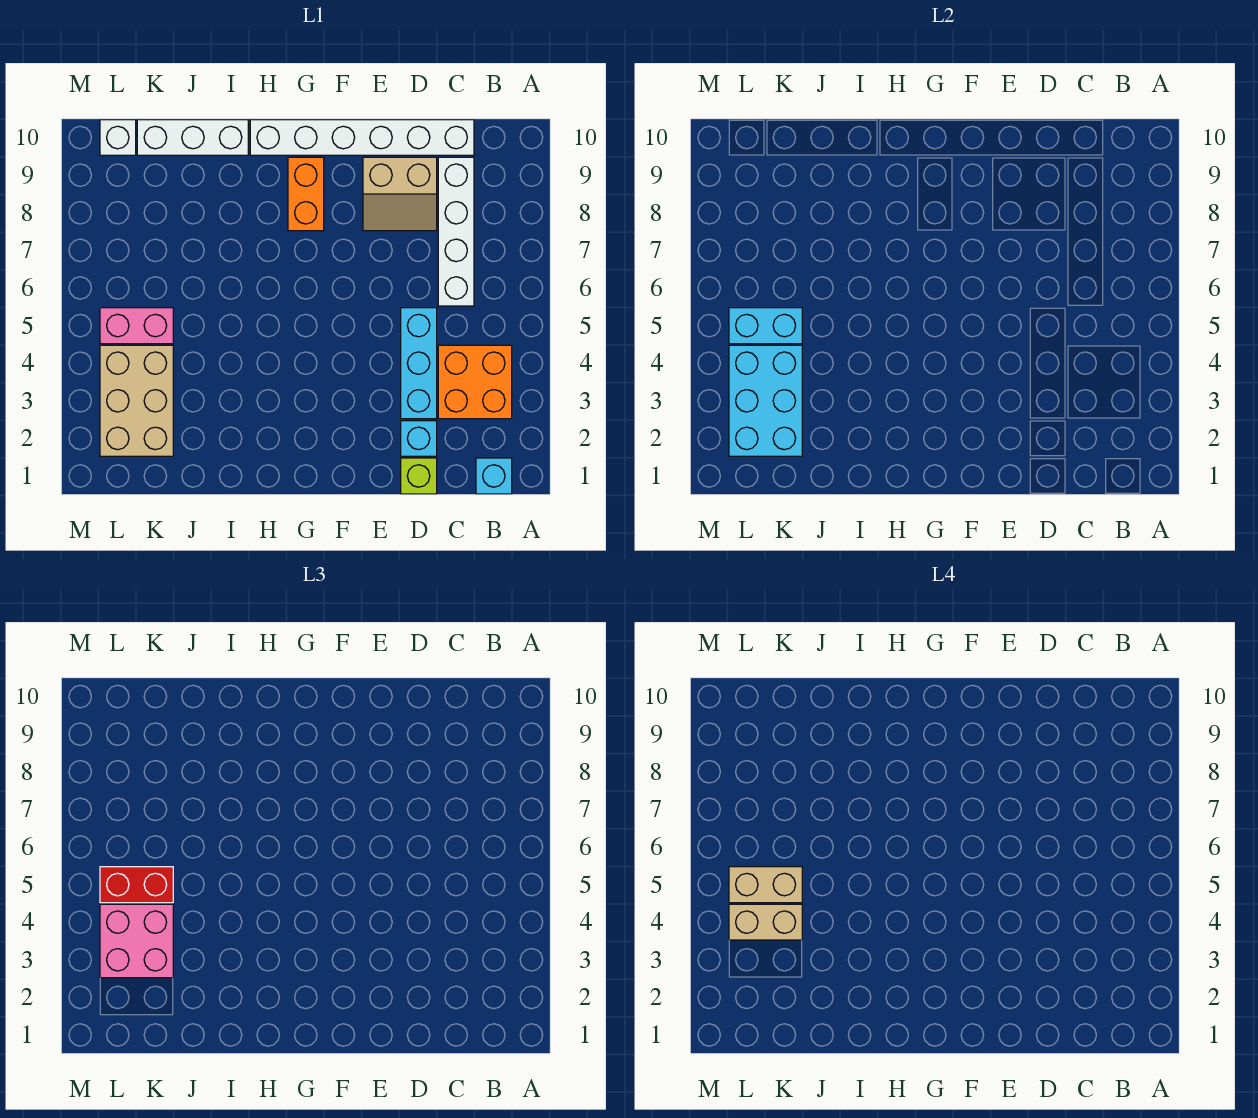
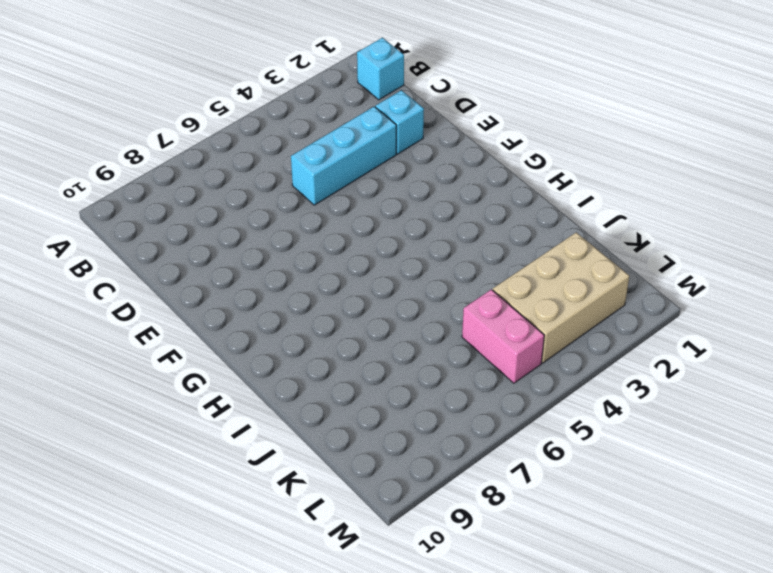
none -> orange brick B3:C4 level 1
none -> white brick C6:C9 level 1
none -> white brick C10:H10 level 1

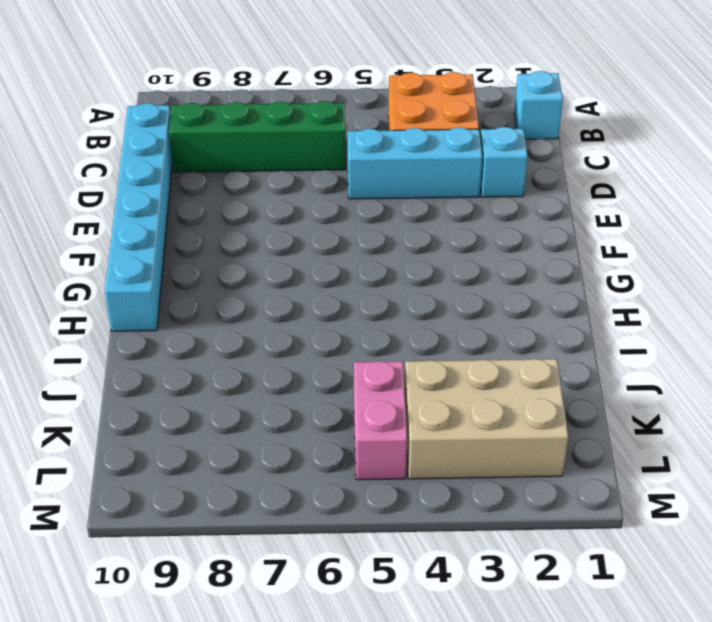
green brick C6:C9 level 1 -> white brick C6:C9 level 1
cyan brick C10:H10 level 1 -> white brick C10:H10 level 1
none -> lime brick D1 level 1
none -> tan slope D8:E9 level 1 top 9
none -> orange brick G8:G9 level 1

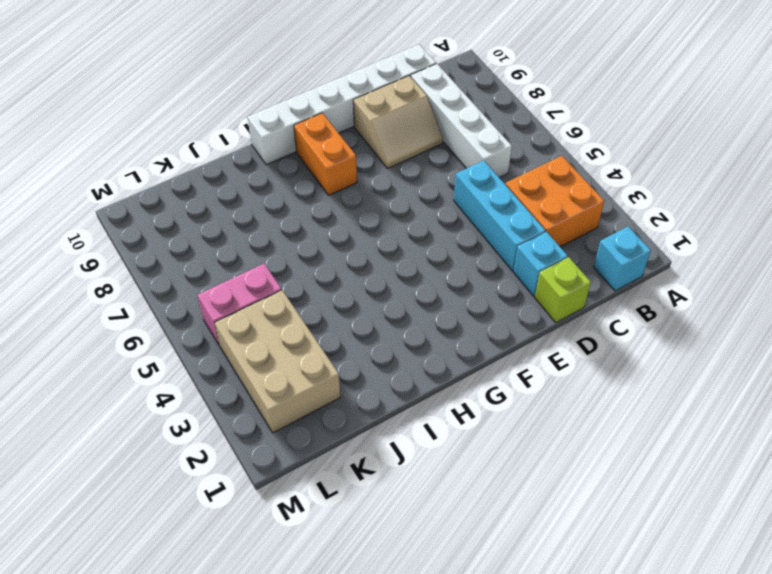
none -> white brick I10:K10 level 1
none -> white brick L10 level 1
none -> cyan brick K2:L4 level 2

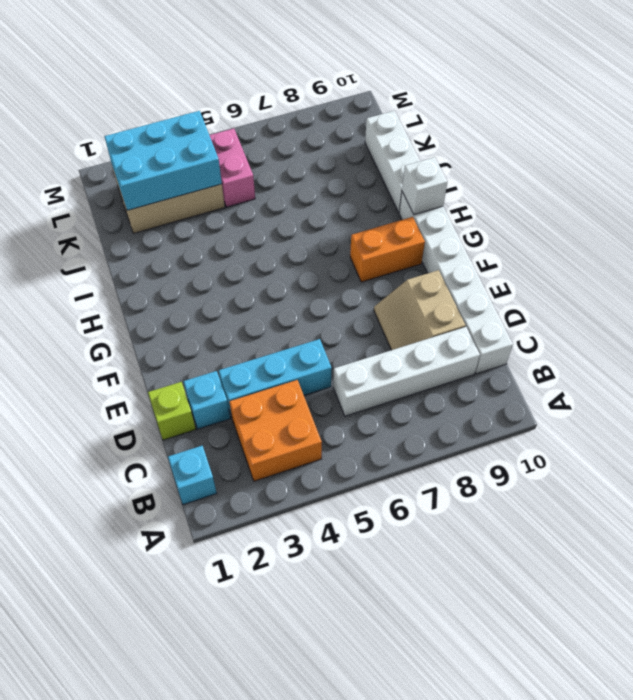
white brick H10 level 2 -> white brick L10 level 1
none -> cyan brick K5:L5 level 2
none -> pink brick K3:L4 level 3
none -> red brick K5:L5 level 3

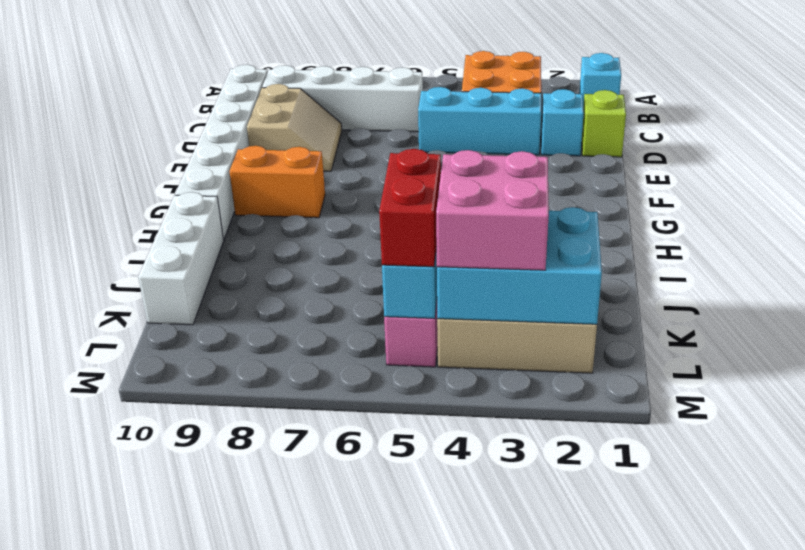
none -> white brick L10 level 1
none -> tan brick K4:L4 level 4
none -> tan brick K5:L5 level 4

